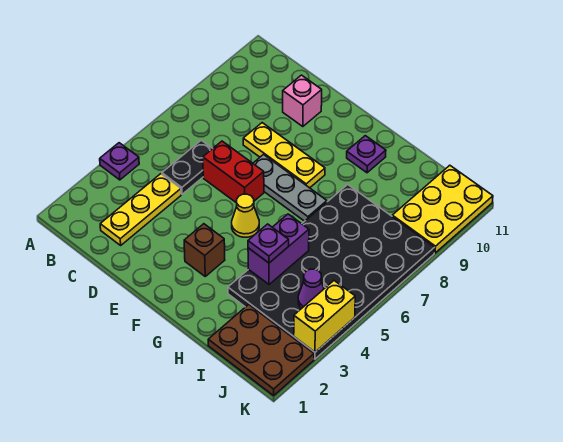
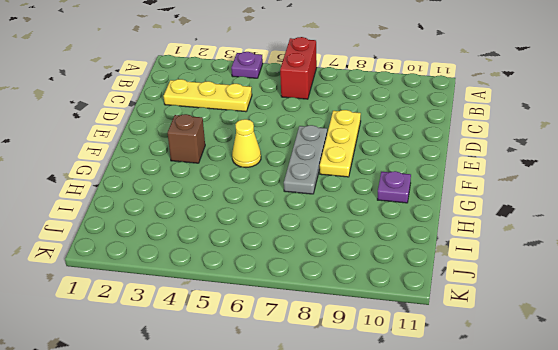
red brick A6:B6 level 1 -> red brick D6:E6 level 1
none -> black plate C5:C6 level 1
none -> pink brick D10 level 1
none -> black plate H3:K8 level 1

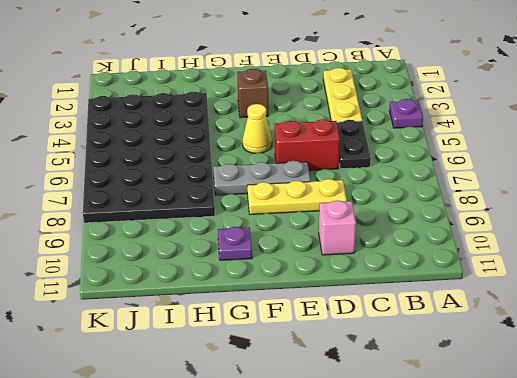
none -> brown plate I1:K2 level 1
none -> yellow plate J9:K11 level 1
none -> purple brick H4:H5 level 2

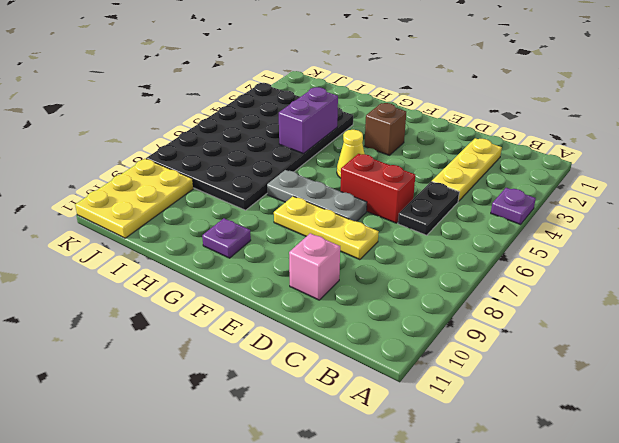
none -> brown plate I1:K2 level 1
none -> purple cone J4 level 2
none -> yellow brick K3:K4 level 2

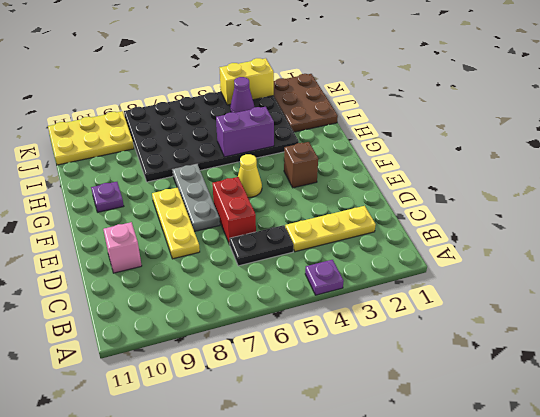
none -> purple plate H4 level 3

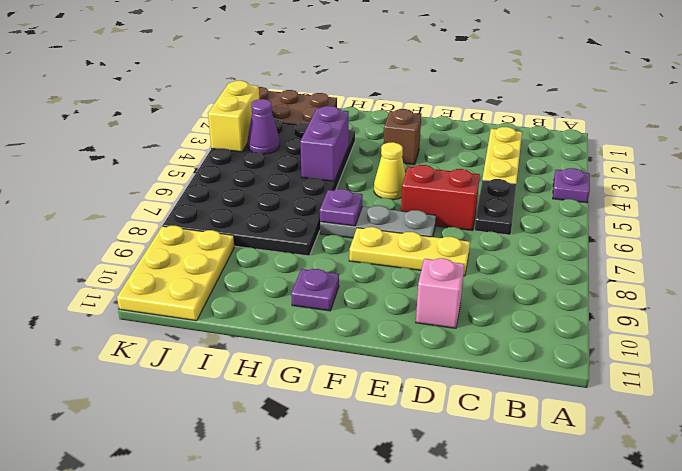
purple plate G7 level 2 -> purple plate H4 level 3

